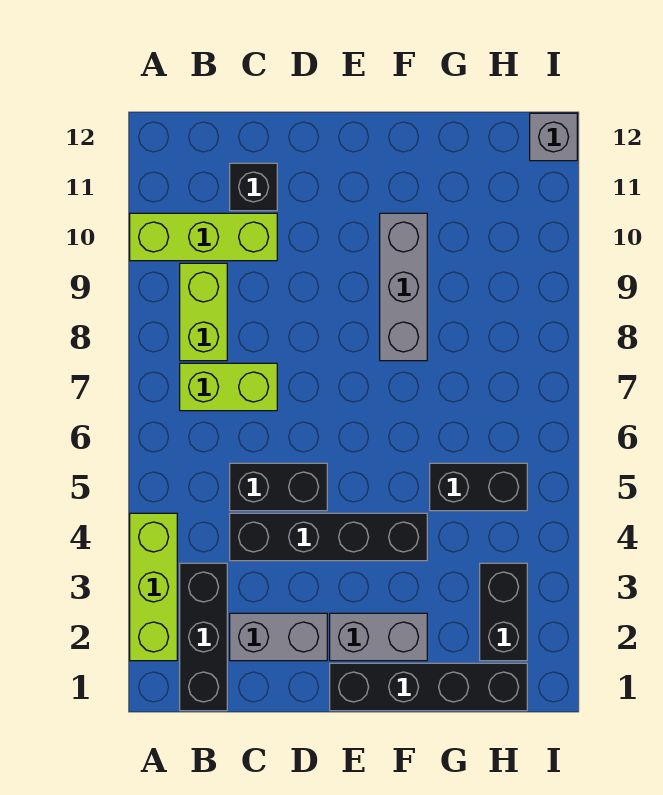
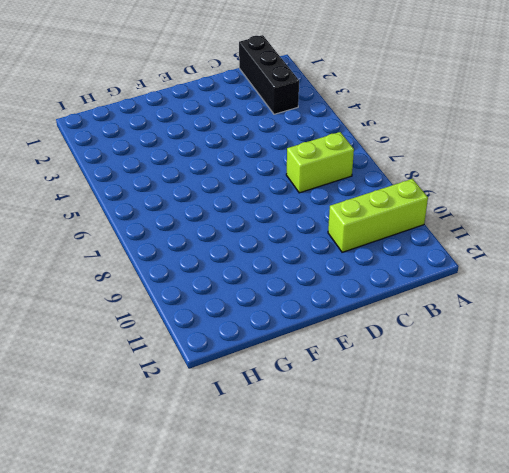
none -> lime brick A2:A4 level 1
none -> lime brick B8:B9 level 1
none -> grey brick C2:D2 level 1

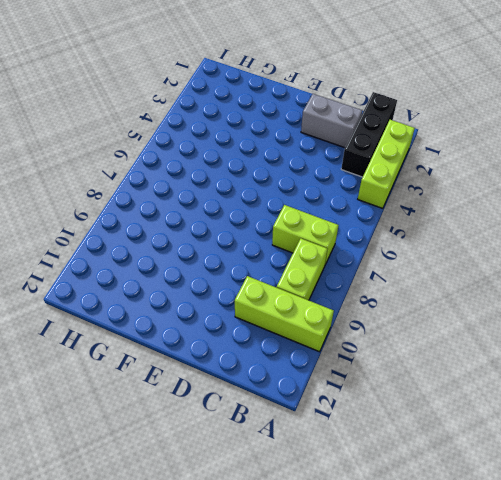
none -> black brick C4:F4 level 1
none -> black brick C5:D5 level 1
none -> black brick C11 level 1

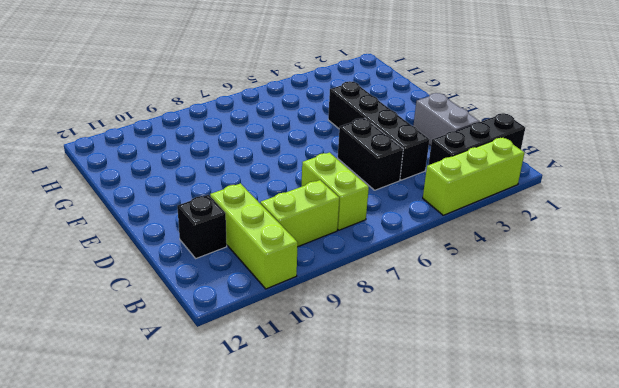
none -> black brick E1:H1 level 1
none -> grey brick E2:F2 level 1
none -> grey brick F8:F10 level 1

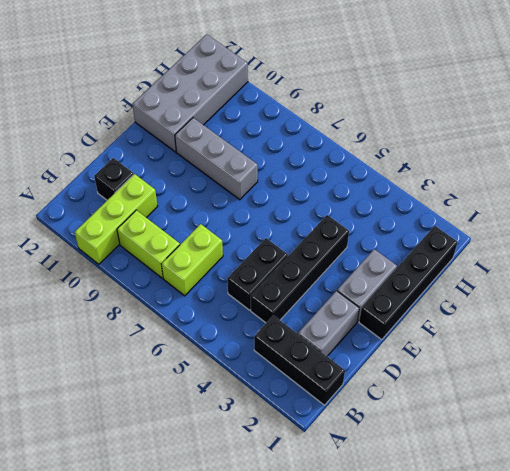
grey brick F11:I12 level 1 -> grey brick I12 level 1
none -> lime brick A2:A4 level 1
none -> black brick G5:H5 level 1
none -> black brick H2:H3 level 1

